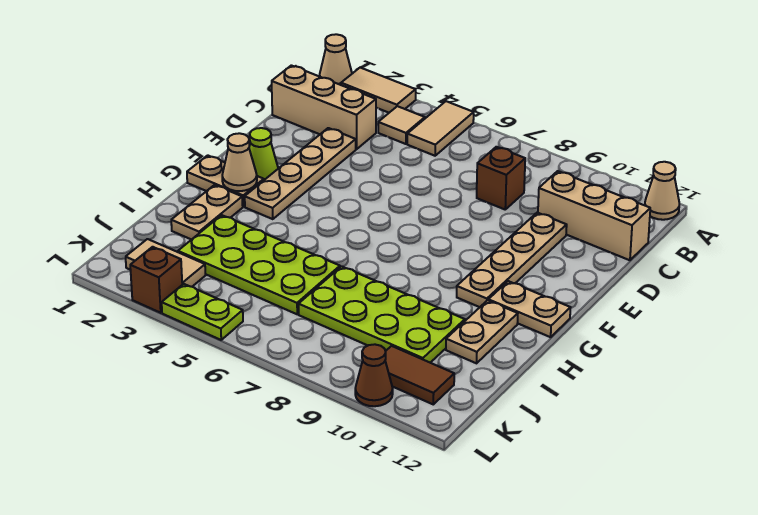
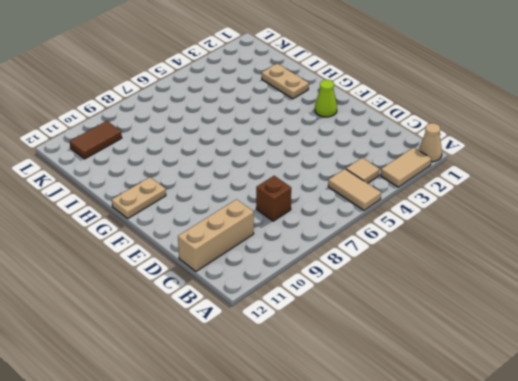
none -> tan cone A12 level 1
none -> tan brick C1:C3 level 1
none -> tan plate D3:G3 level 1

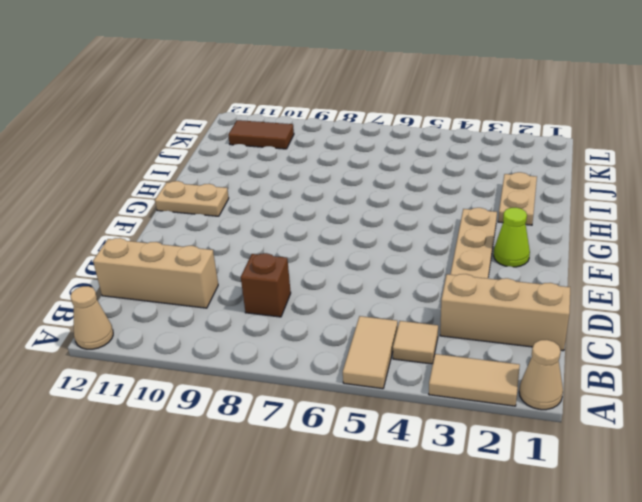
none -> tan plate D10:G10 level 1
none -> tan plate G1:G2 level 1
none -> tan plate H11:I11 level 1

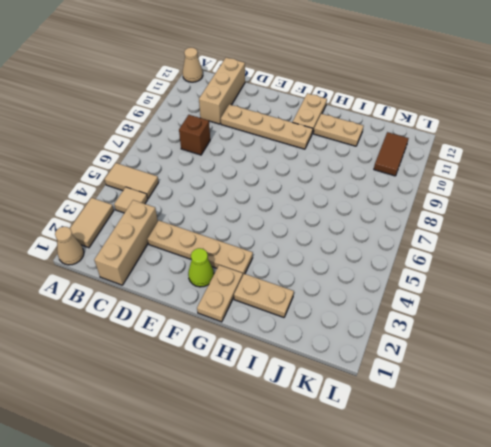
none -> lime plate I3:J6 level 1
none -> lime plate I7:J10 level 1
none -> tan tile K2:K3 level 1

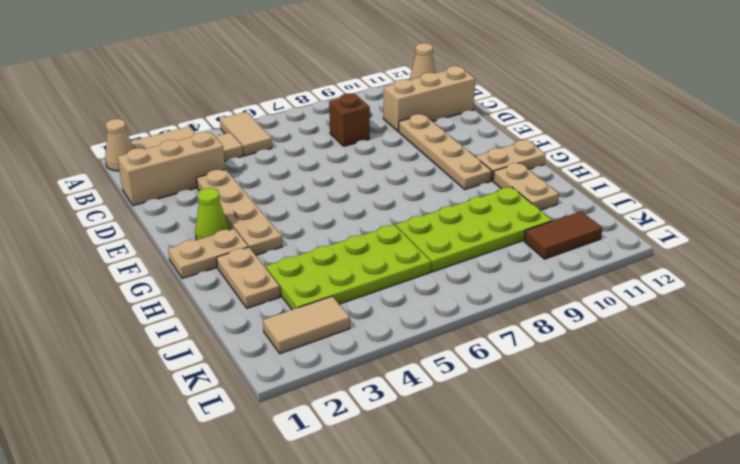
none -> brown brick L3 level 1
none -> lime plate L4:L5 level 1
none -> brown cone L10 level 1

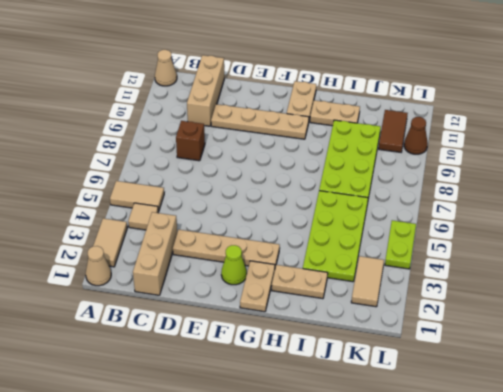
none -> brown brick L3 level 1
none -> tan cone G2 level 2

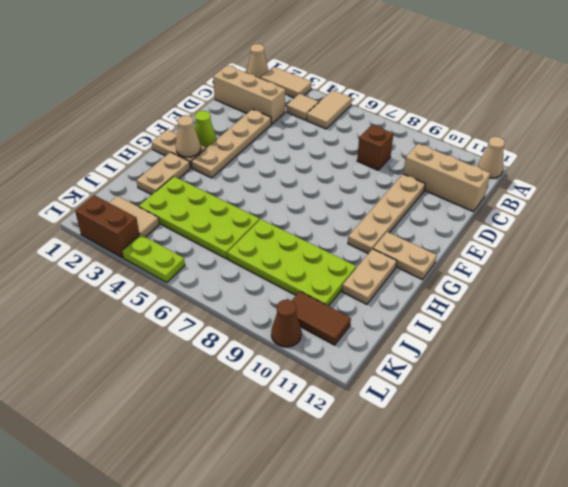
brown brick L2:L3 level 1 -> brown brick L3 level 1

